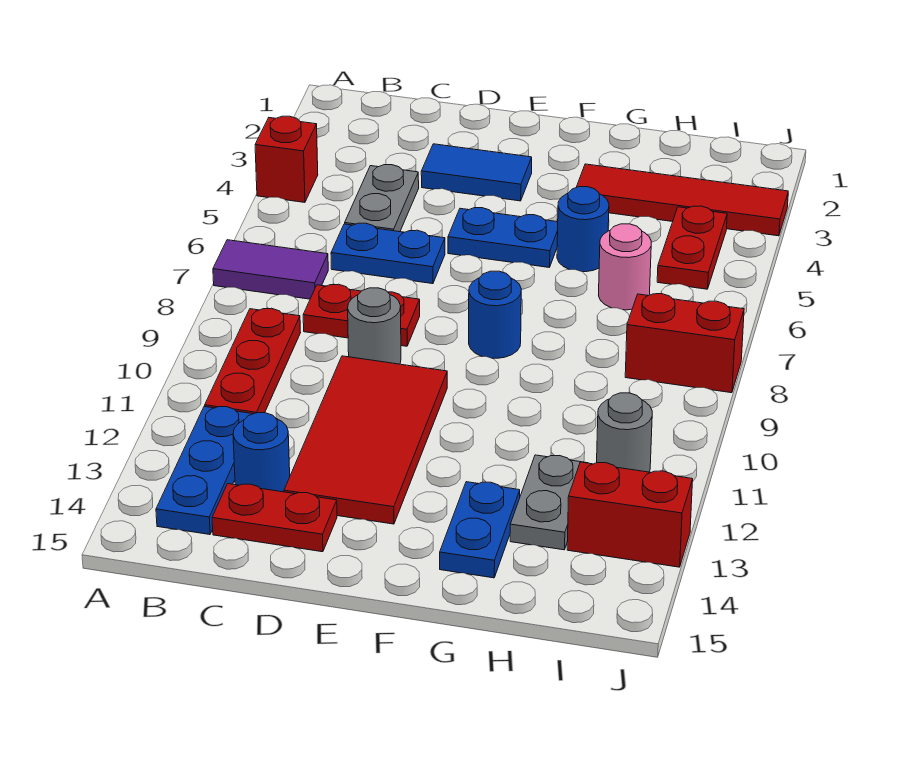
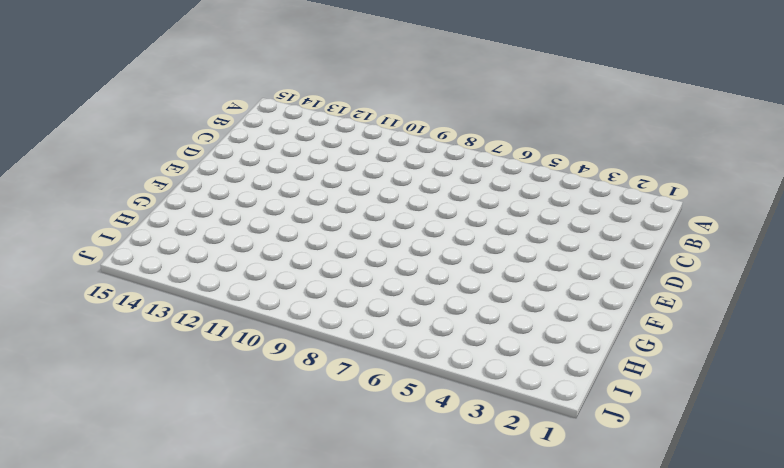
none -> red brick A4 level 1
none -> purple tile A7:B7 level 1
none -> red plate B9:B11 level 1

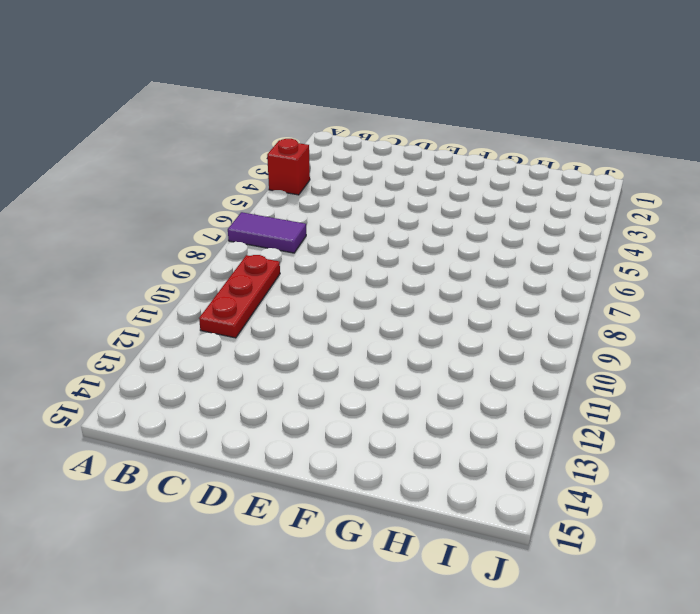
none -> blue plate B12:B14 level 1
none -> grey plate C4:C5 level 1
none -> blue plate C6:D6 level 1

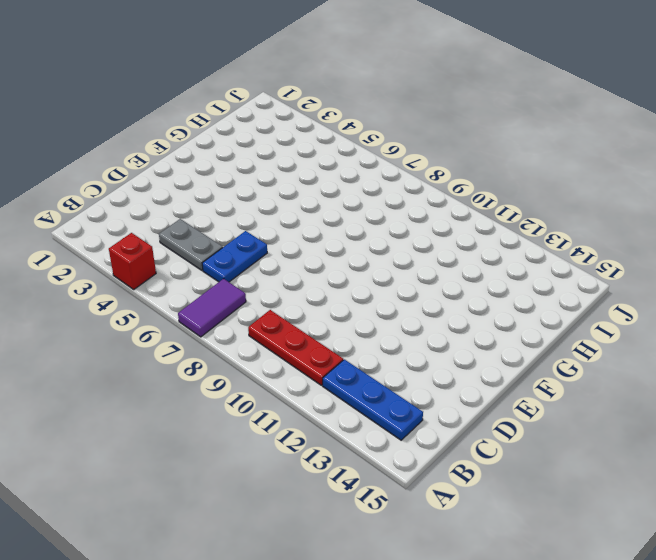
none -> red plate C8:D8 level 1
none -> blue round brick C13 level 1
none -> red plate C14:D14 level 1

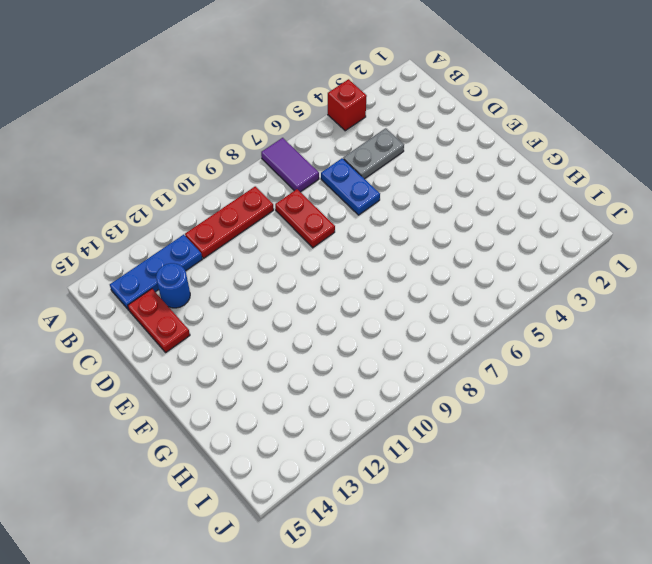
none -> blue tile D3:E3 level 1
none -> grey round brick D9 level 1
none -> red tile D10:E13 level 1

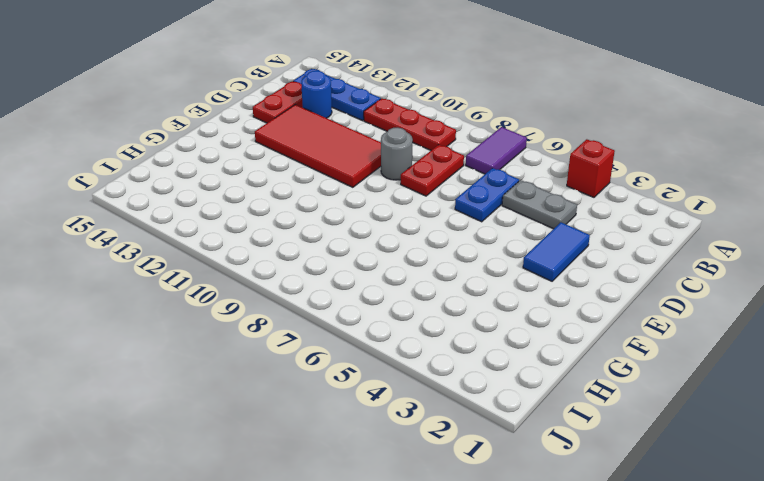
none -> blue plate E5:F5 level 1
none -> blue round brick F8 level 1
none -> red tile G3:J3 level 1

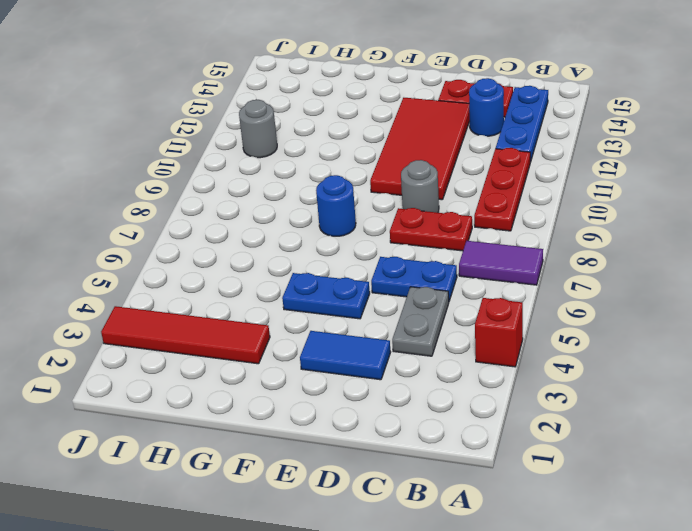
none -> blue round brick G5 level 1
none -> blue plate G13:G14 level 1
none -> pink round brick H6 level 1

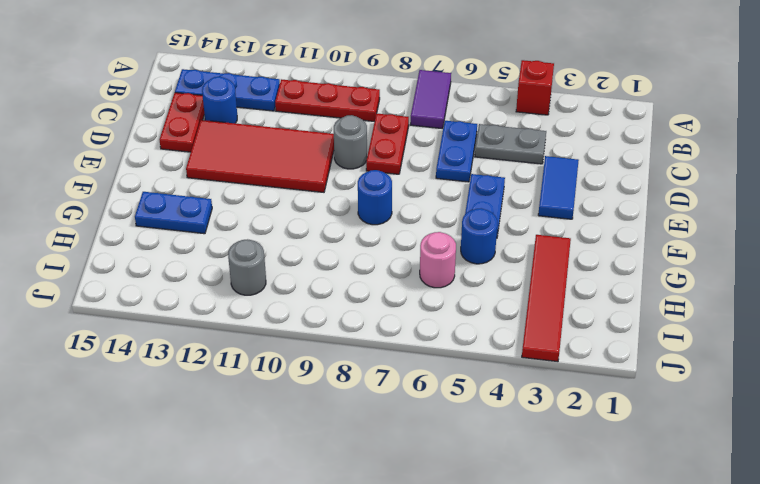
none -> grey plate H12:H13 level 1
none -> red plate I4:I5 level 1
none -> red brick I8:J8 level 1

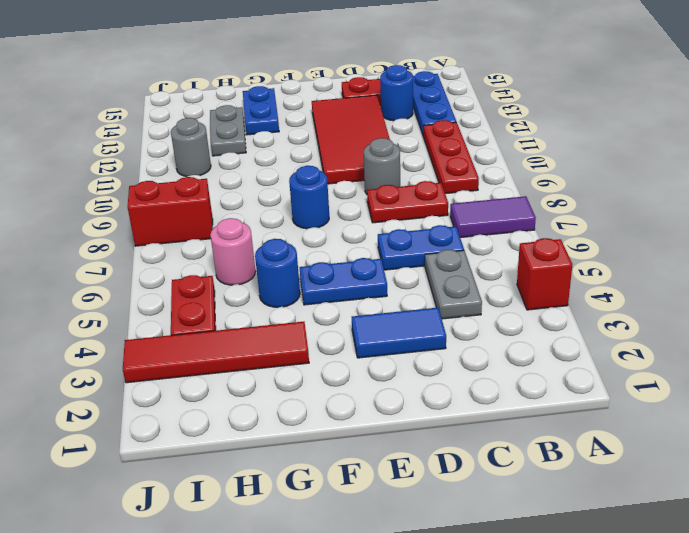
none -> red brick I13:J13 level 1

